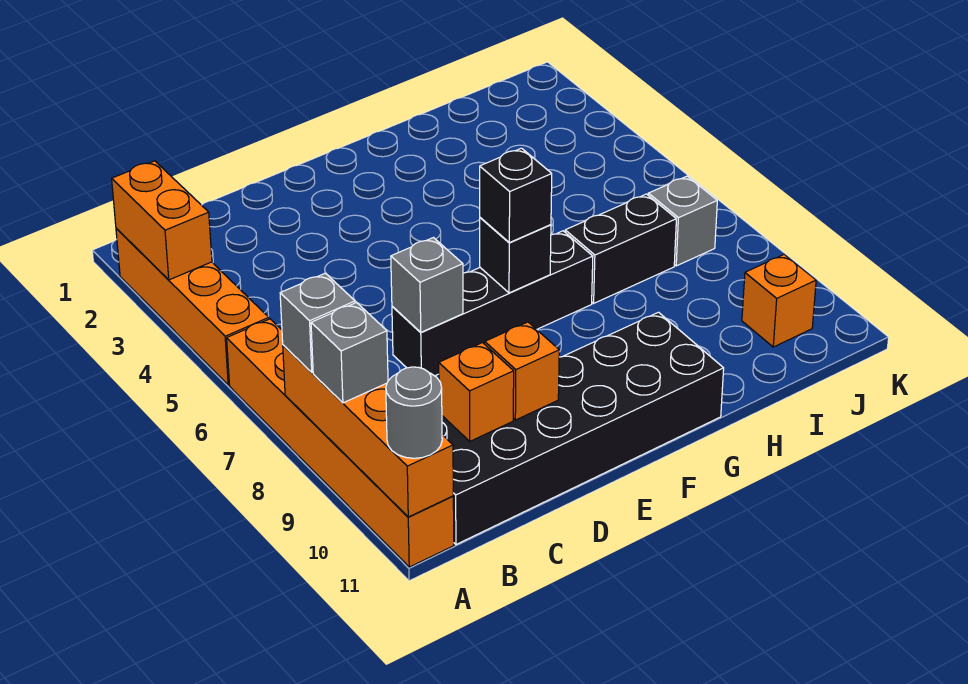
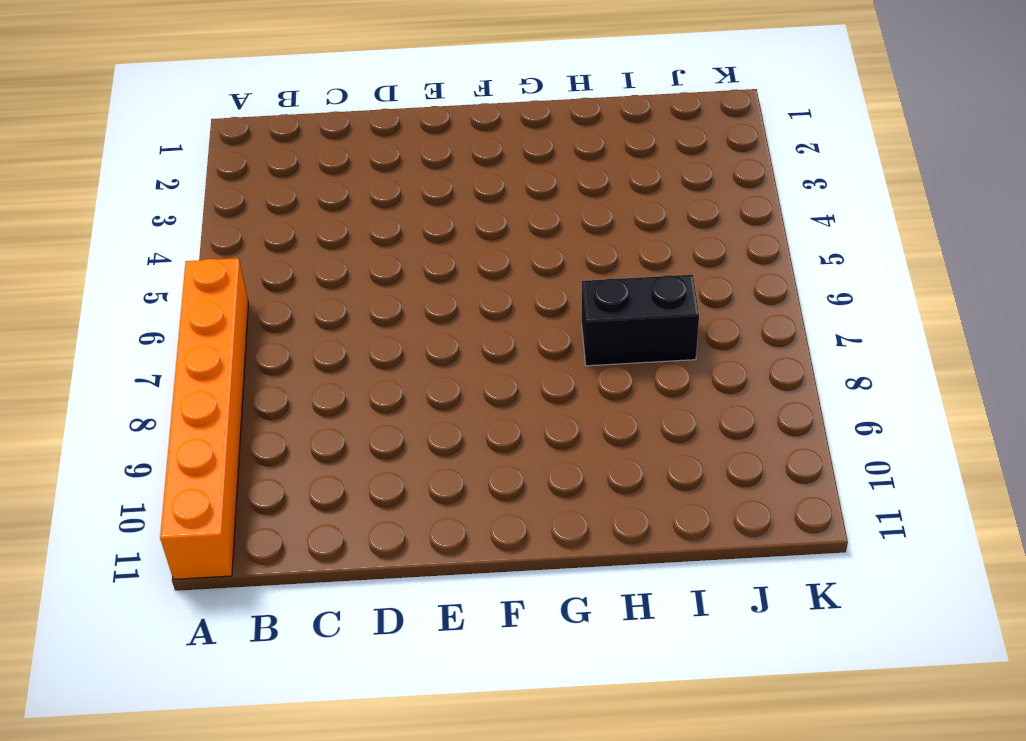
none -> orange brick A2:A5 level 1
none -> black brick B10:G11 level 1
none -> black brick D7:G7 level 1

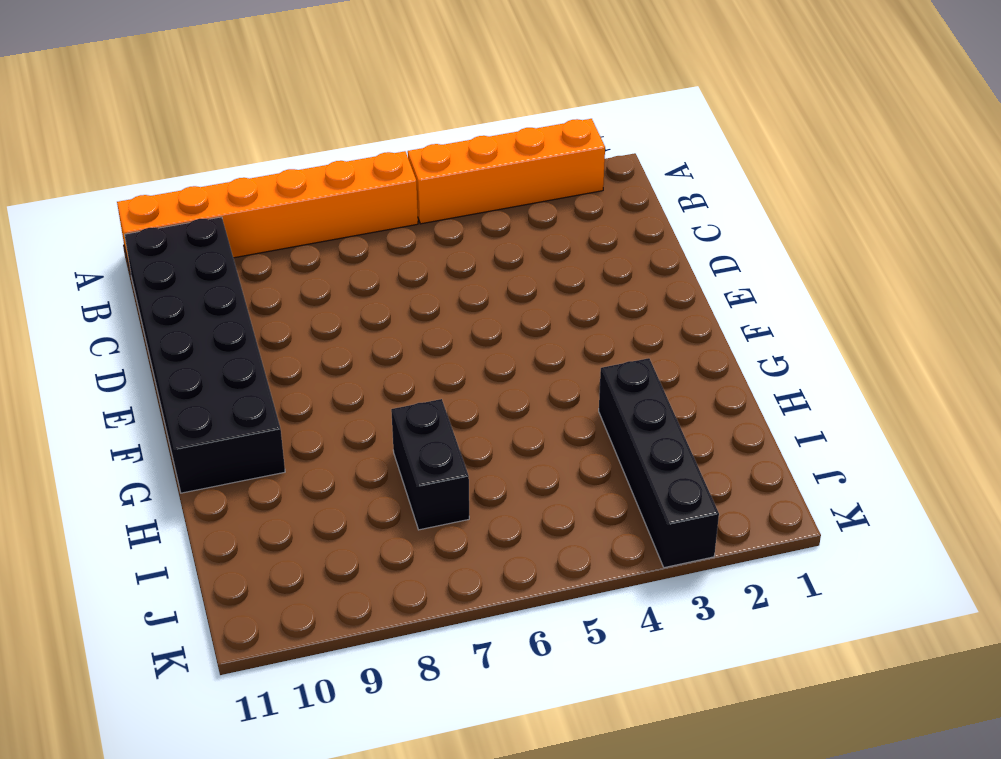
black brick H3:K3 level 1 -> black brick D7:G7 level 1
none -> grey brick J7 level 1
none -> orange brick J10 level 1
none -> orange brick A2:A3 level 2

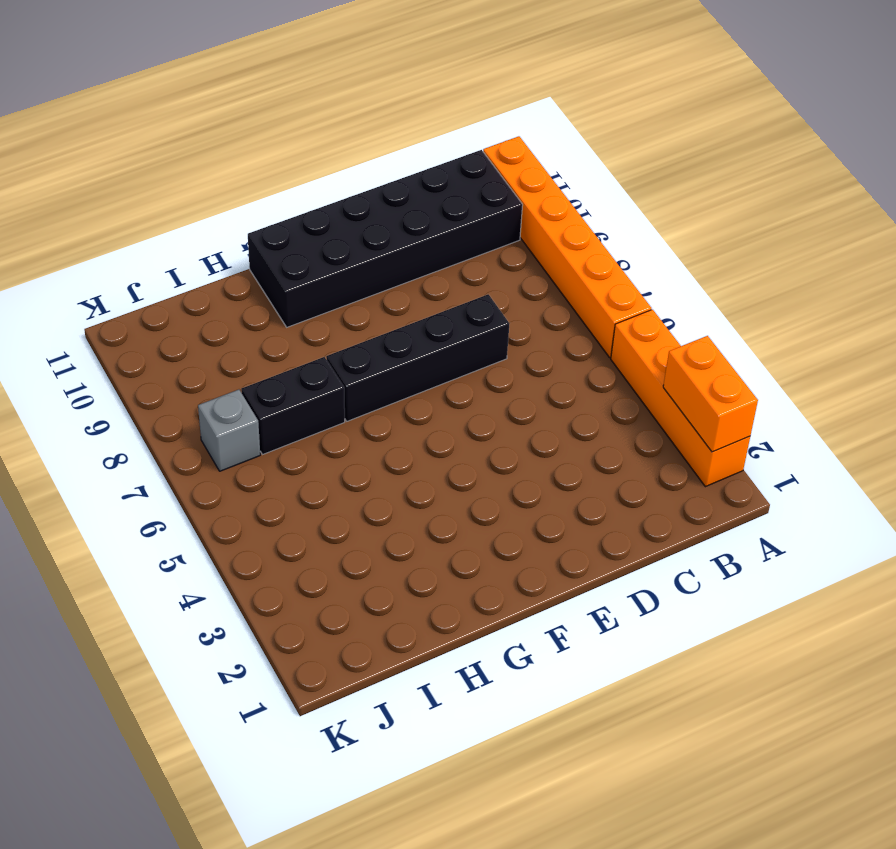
none -> orange brick J10 level 1
none -> orange brick A8:A11 level 2
none -> orange brick C10 level 2

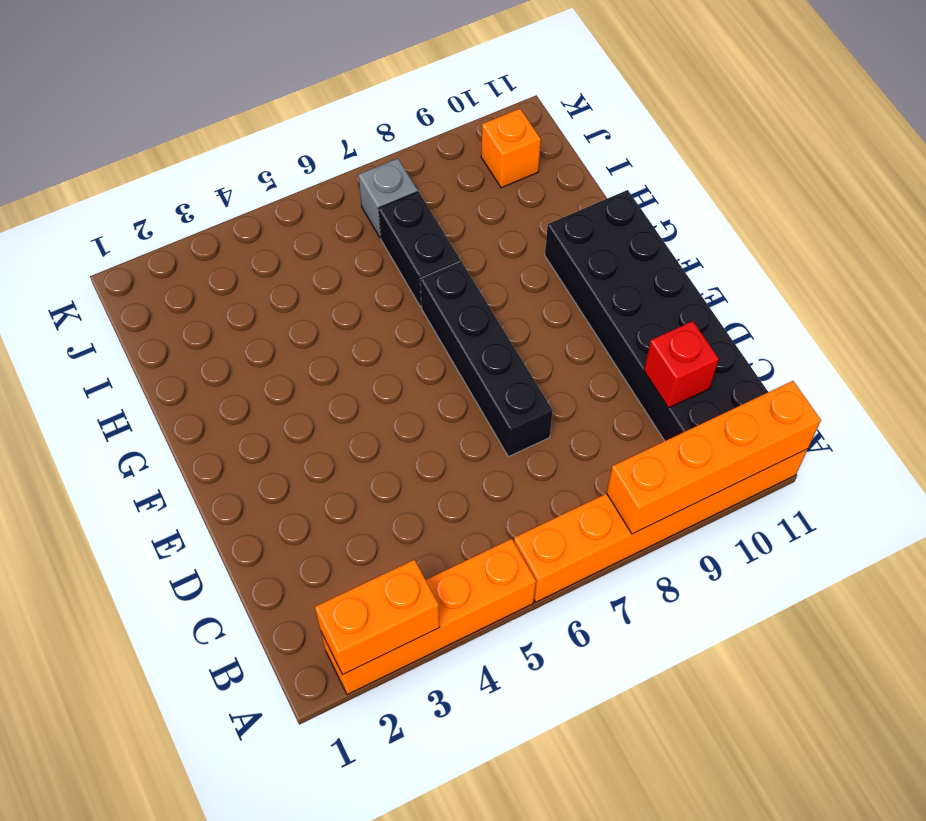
red brick C10 level 2 -> orange brick C10 level 2
none -> grey brick D7 level 2
none -> orange brick D10 level 2
none -> black brick F7 level 2

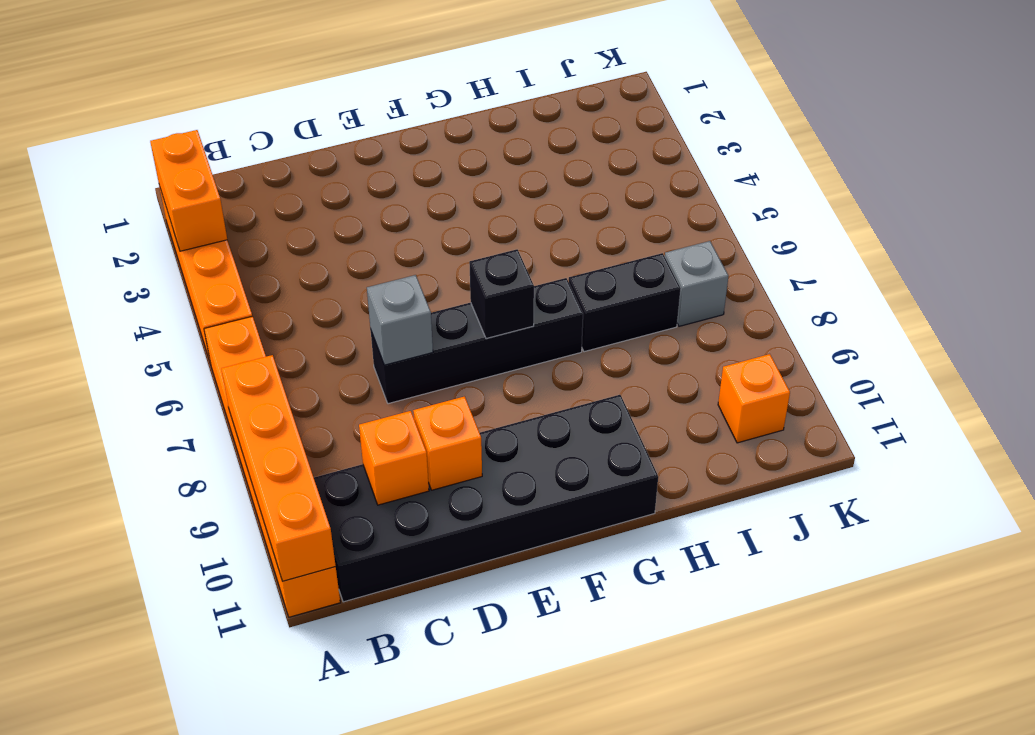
none -> grey brick A8 level 3
none -> grey brick A9 level 3
none -> grey round brick A11 level 3

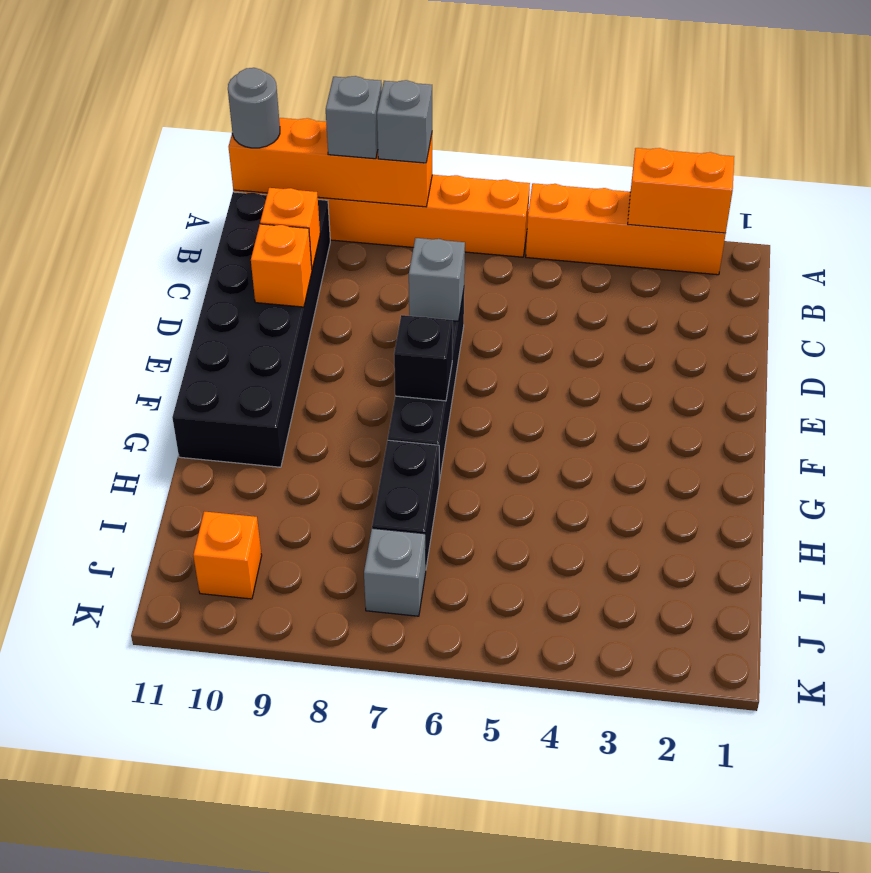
none -> black brick F7 level 3

